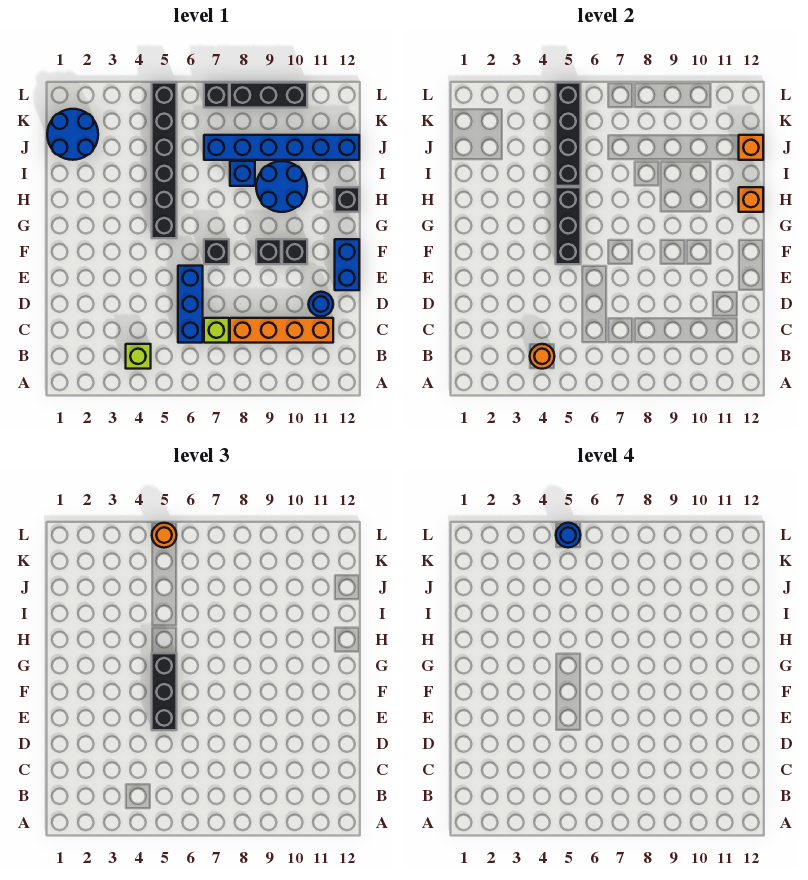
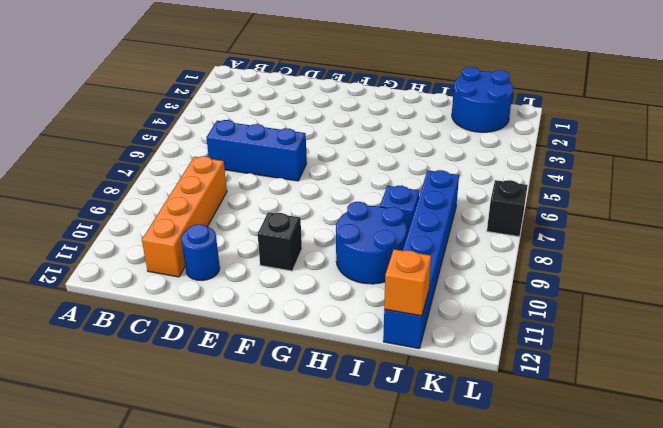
none -> lime brick B4 level 1
none -> lime brick C7 level 1
none -> blue brick E12:F12 level 1

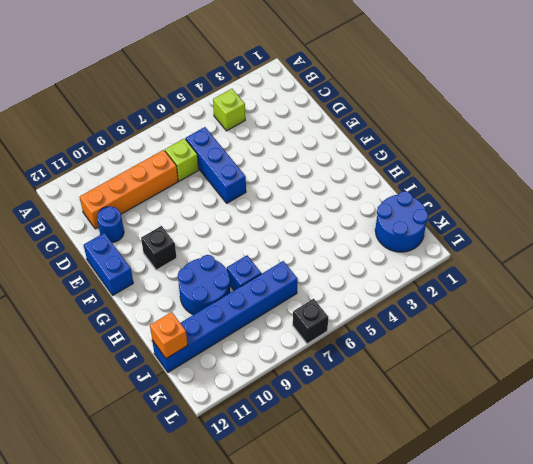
none -> black brick F7 level 1
none -> black brick F9 level 1
none -> black brick G5:L5 level 1

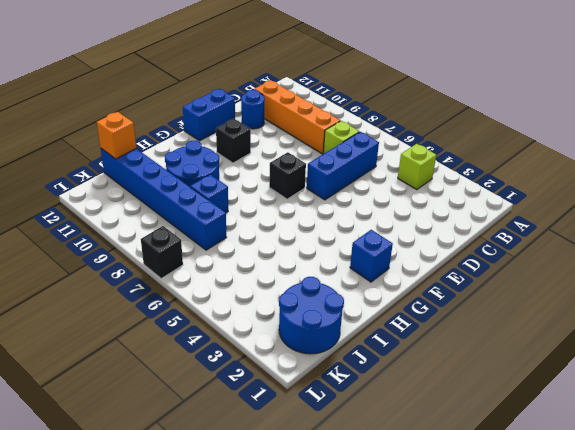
blue brick G2 level 1 -> none
none -> black brick F9 level 1
none -> black brick G5:L5 level 1
none -> black brick H12 level 1

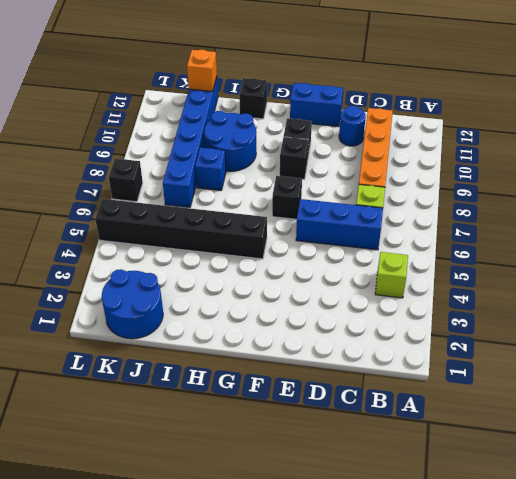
none -> black brick L8:L10 level 1
none -> orange round brick B4 level 2
none -> black brick F5:H5 level 2

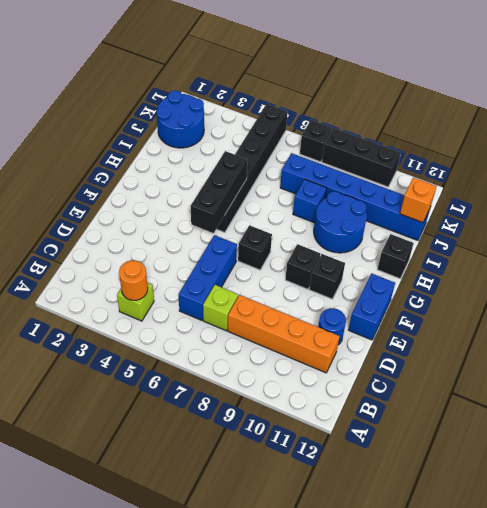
none -> orange brick H12 level 2
none -> black brick I5:L5 level 2
none -> black brick E5:G5 level 3

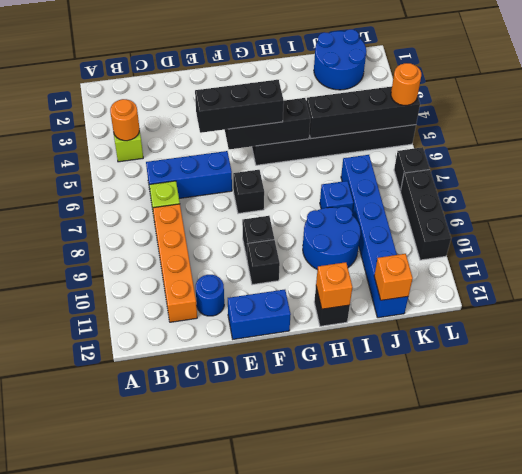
none -> blue round brick L5 level 4

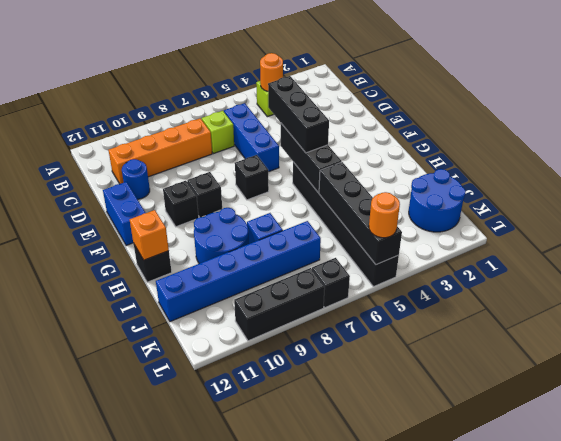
none -> orange brick J12 level 2
none -> blue round brick L5 level 4

